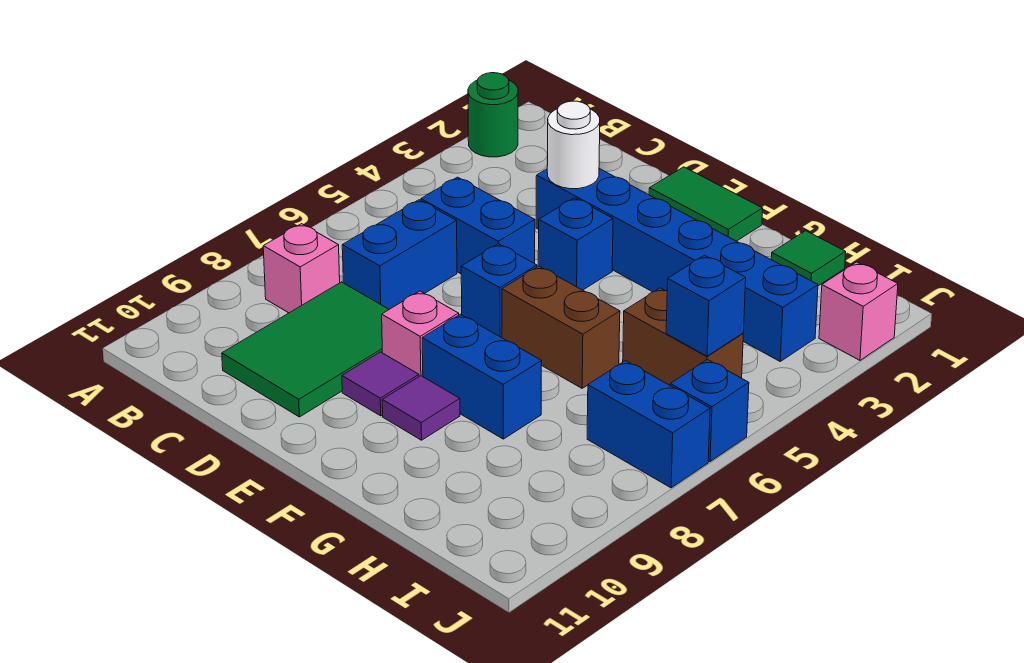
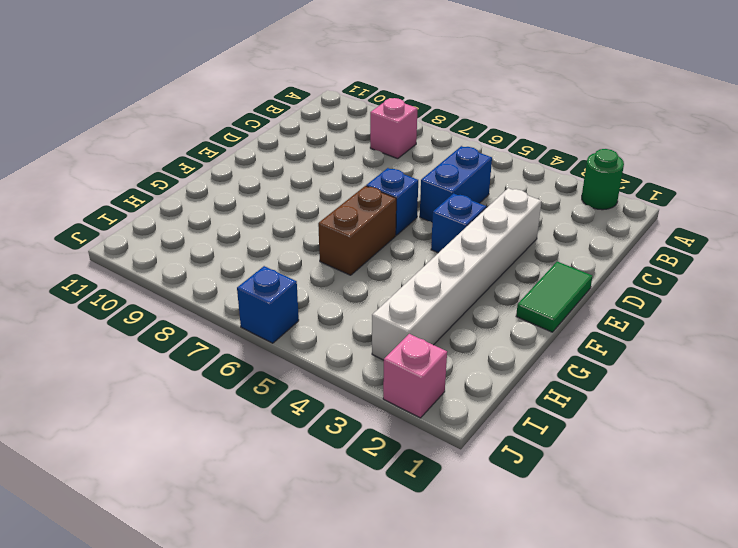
white brick D3:I3 level 1 -> blue brick D3:I3 level 1
none -> blue brick C6:C7 level 1
none -> green tile C8:D10 level 1
none -> pink brick E8 level 1

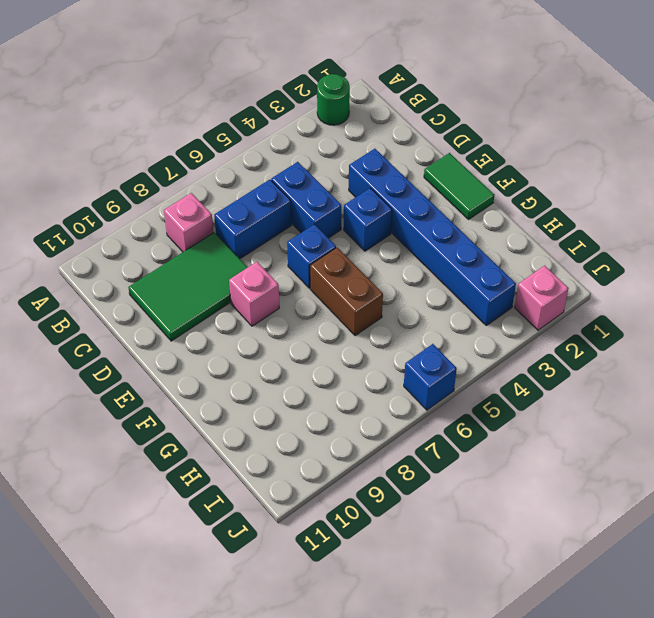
none -> purple tile E9 level 1
none -> blue brick F8:G8 level 1
none -> purple tile F9 level 1

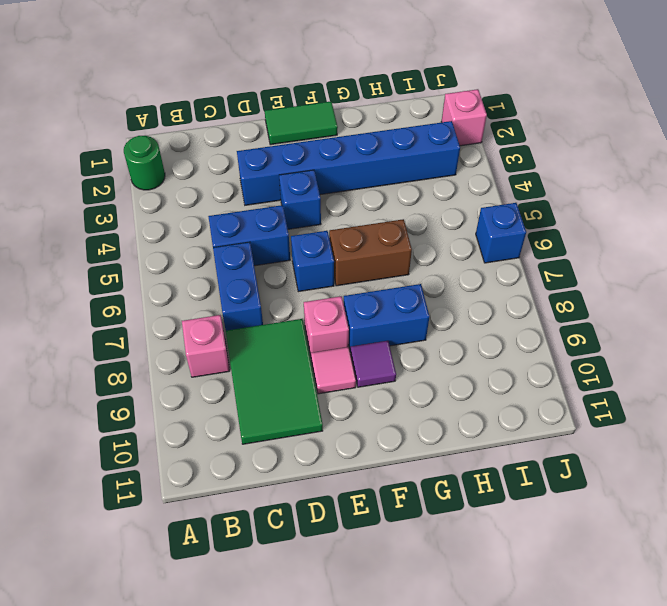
pink tile E9 level 1 -> purple tile E9 level 1
none -> green tile H1 level 1
none -> brown brick H5:I5 level 1
none -> blue brick I7:J7 level 1

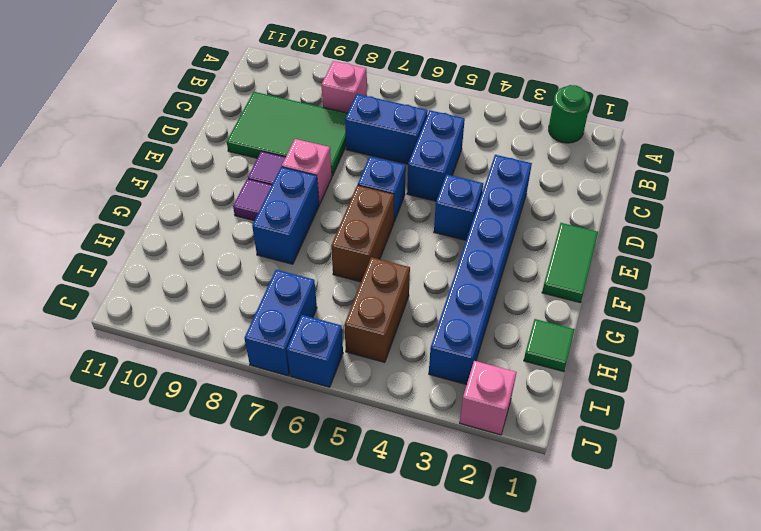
none -> white round brick D3 level 2
none -> blue brick I5 level 2

